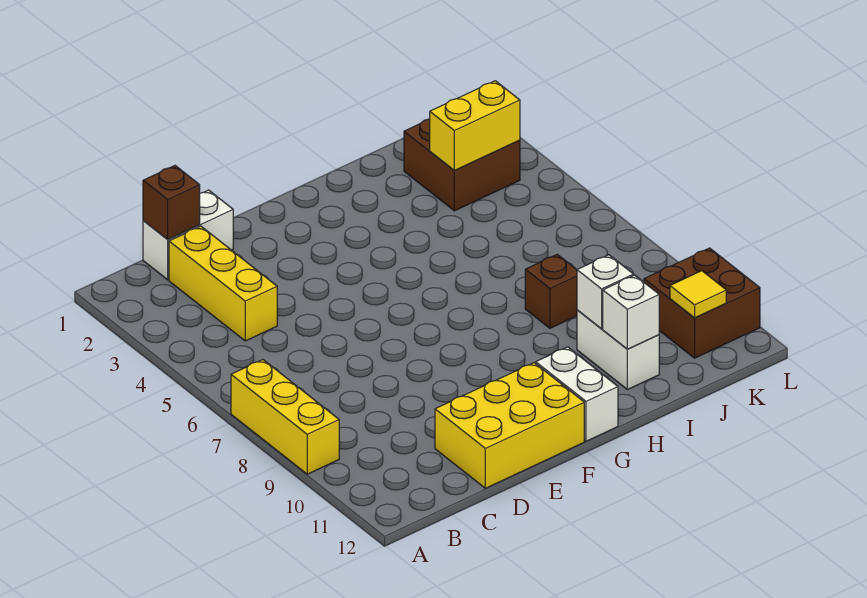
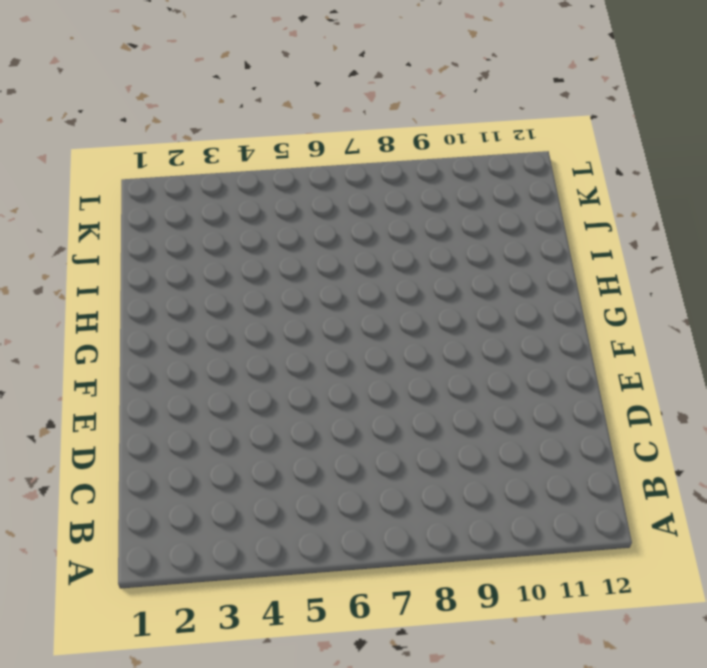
none -> yellow brick A7:A9 level 1
none -> white brick C1:D1 level 1
none -> yellow brick C2:C4 level 1

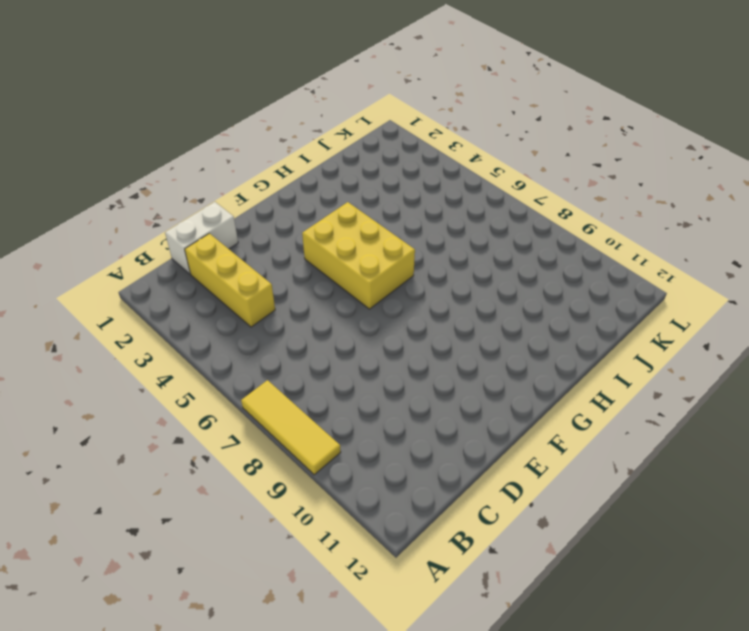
yellow tile A7:A9 level 1 -> yellow brick A7:A9 level 1
yellow brick F4:G6 level 1 -> yellow brick D11:F12 level 1
none -> white brick G11:G12 level 1
none -> brown brick I8 level 1
none -> white brick I10:I11 level 1

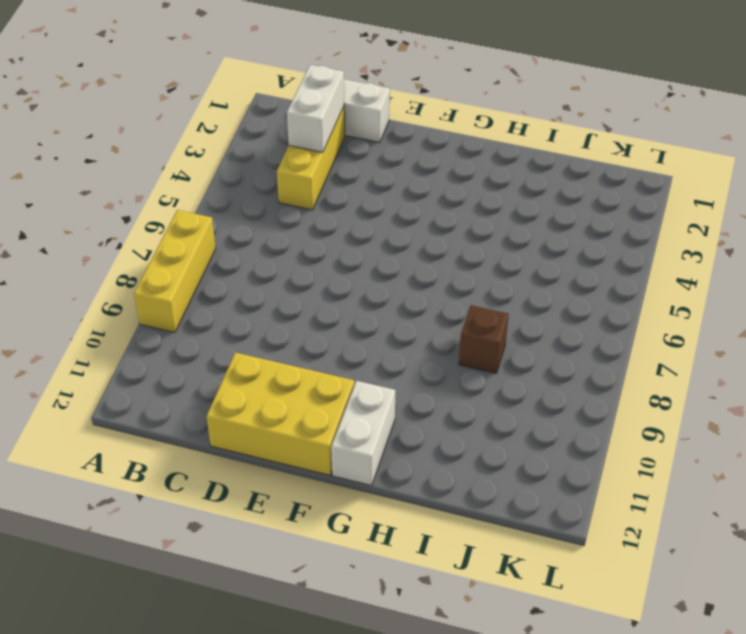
white brick C2:C3 level 2 -> white brick I10:I11 level 1
none -> brown brick J2:K3 level 1
none -> brown brick K10:L11 level 1
none -> brown brick C1 level 2

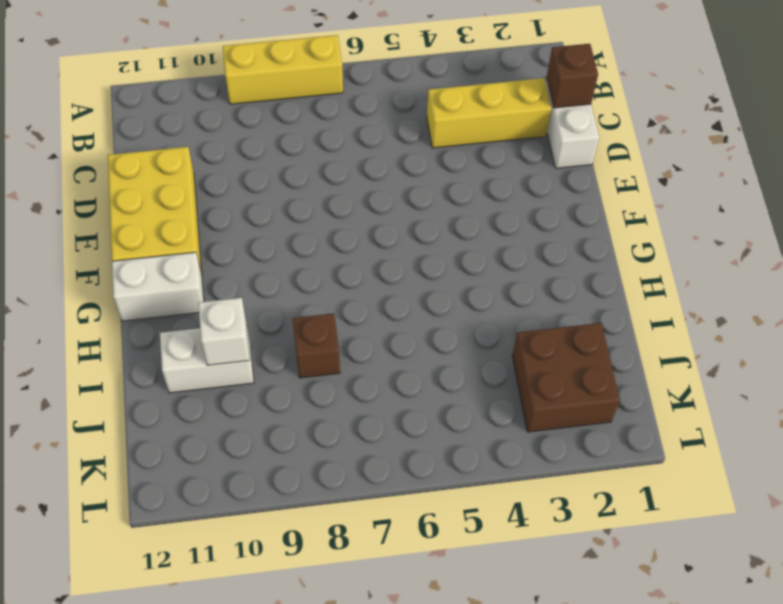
none -> brown brick K10:L11 level 1
none -> white brick I11 level 2
none -> yellow brick J3:K3 level 2

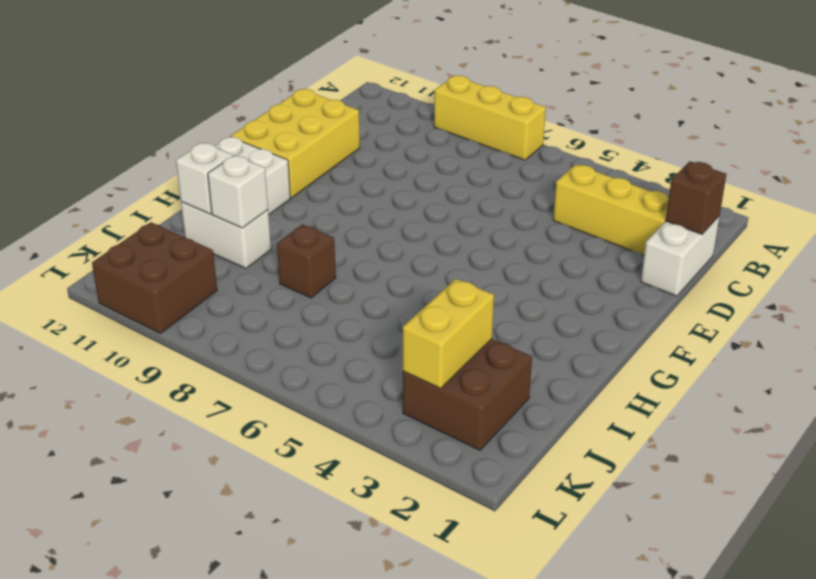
none -> yellow tile K11 level 2

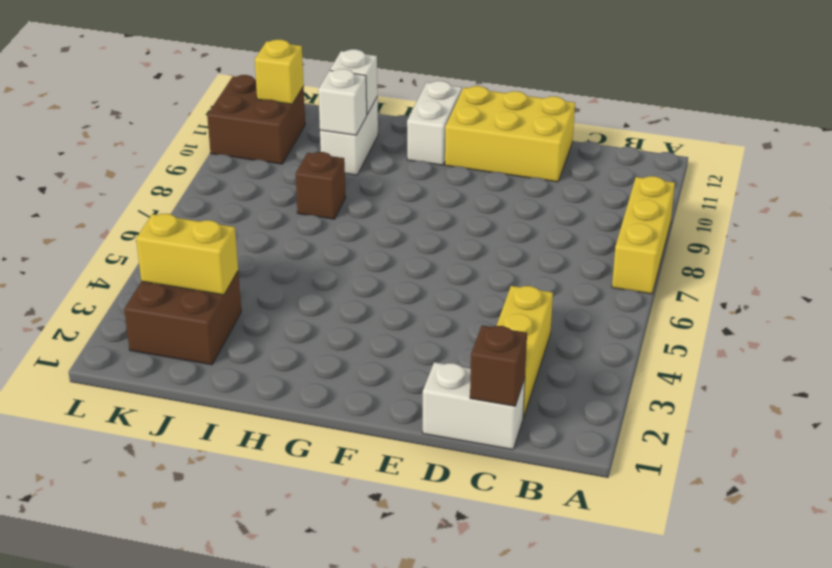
yellow brick K11 level 2 -> yellow tile K11 level 2

